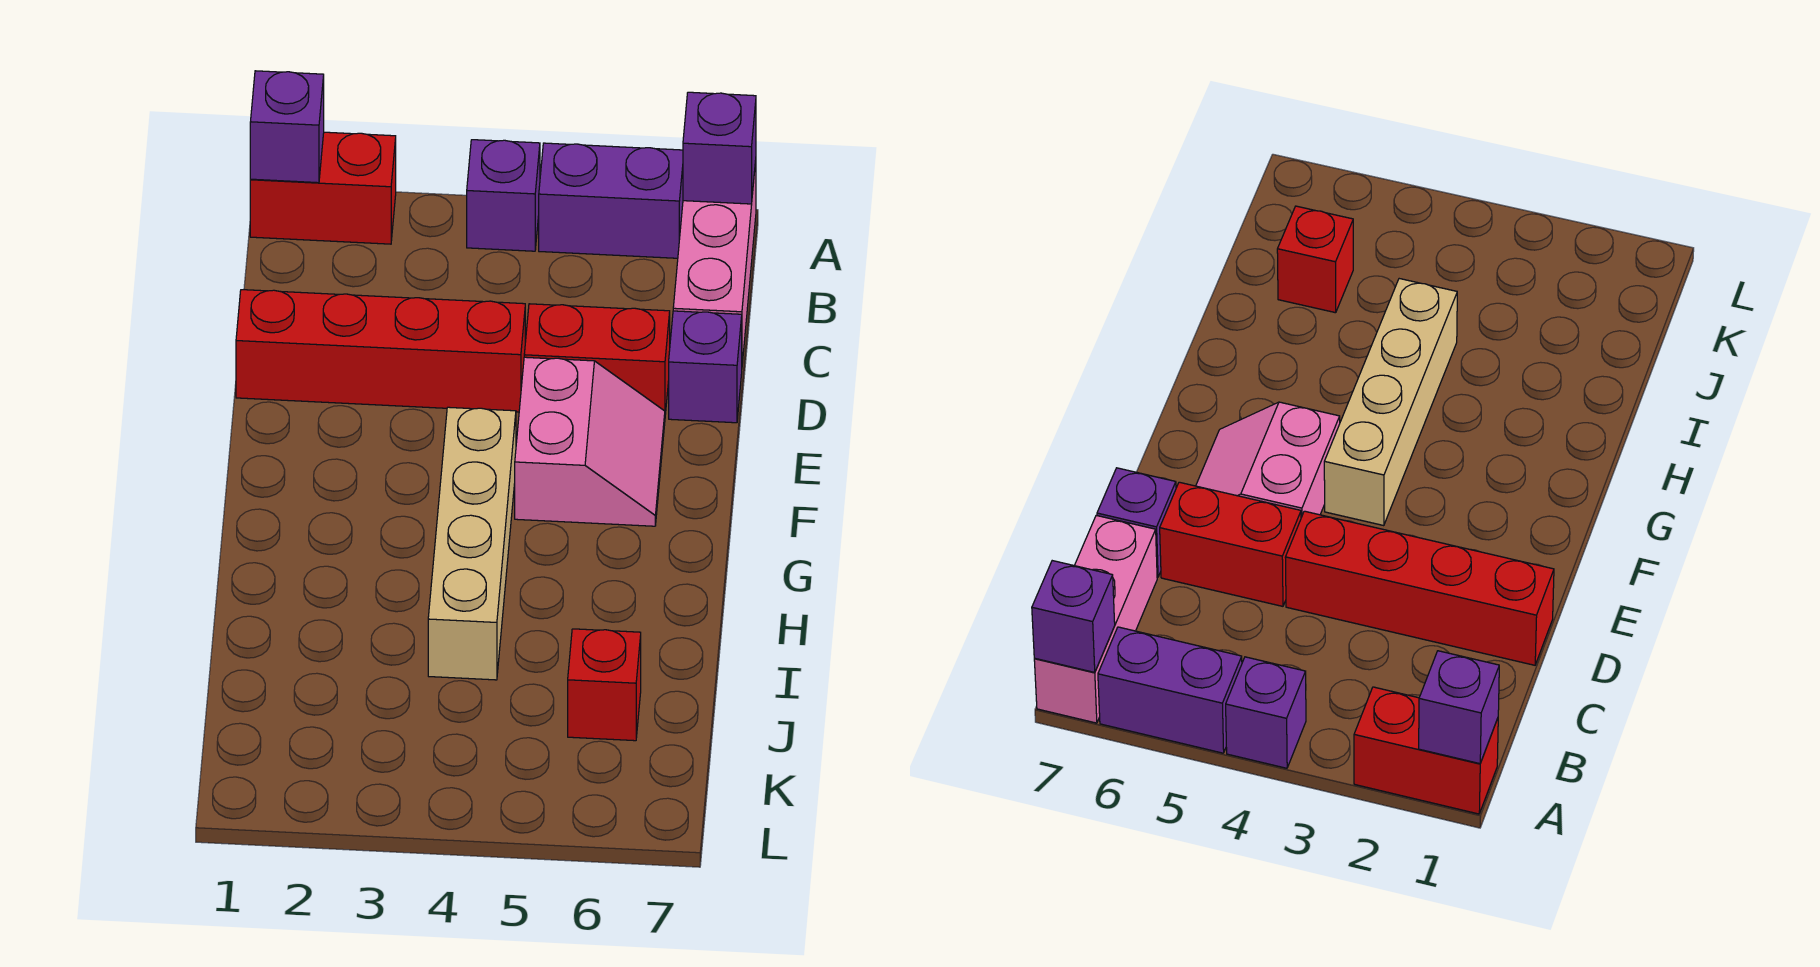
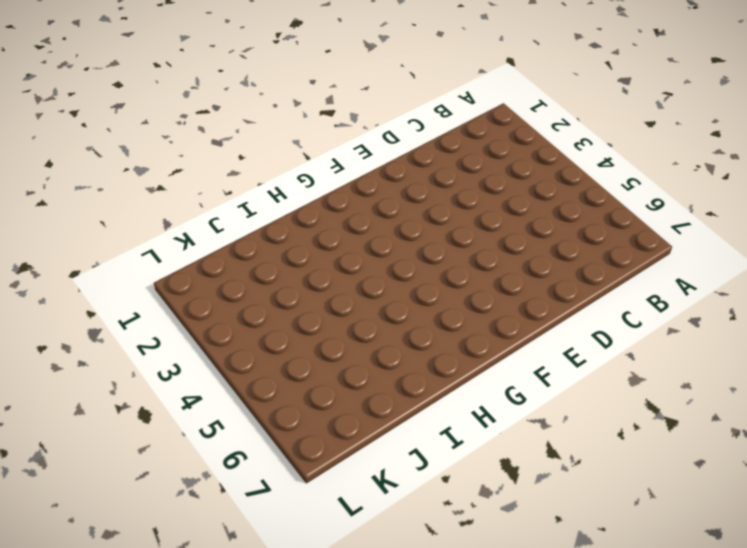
none -> red brick A1:A2 level 1
none -> purple brick A4 level 1
none -> purple brick A5:A6 level 1

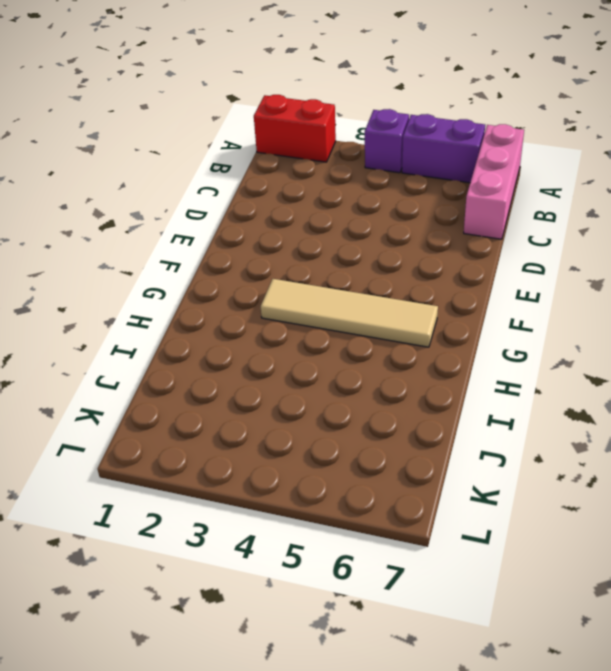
tan tile G3:G6 level 1 -> tan brick F4:I4 level 1
none -> red brick D1:D4 level 1
none -> red brick D5:D6 level 1
none -> purple brick D7 level 1

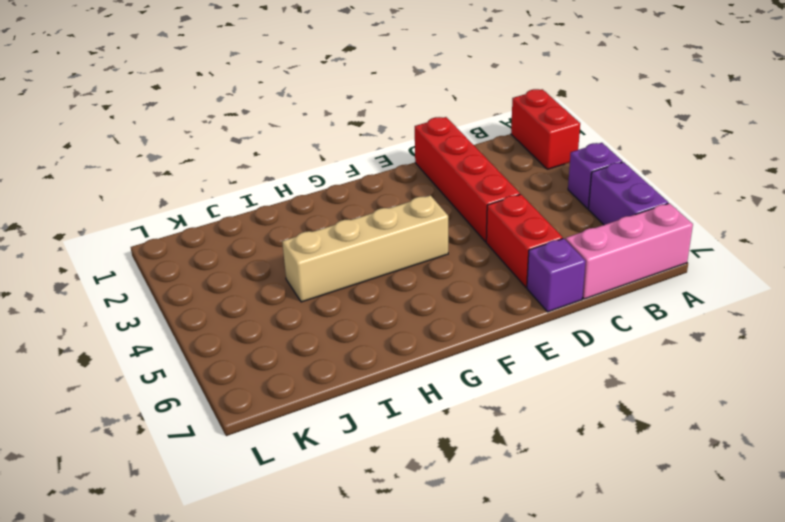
none -> pink slope E5:F6 level 1 top 5
none -> red brick J6 level 1
none -> purple brick A1 level 2

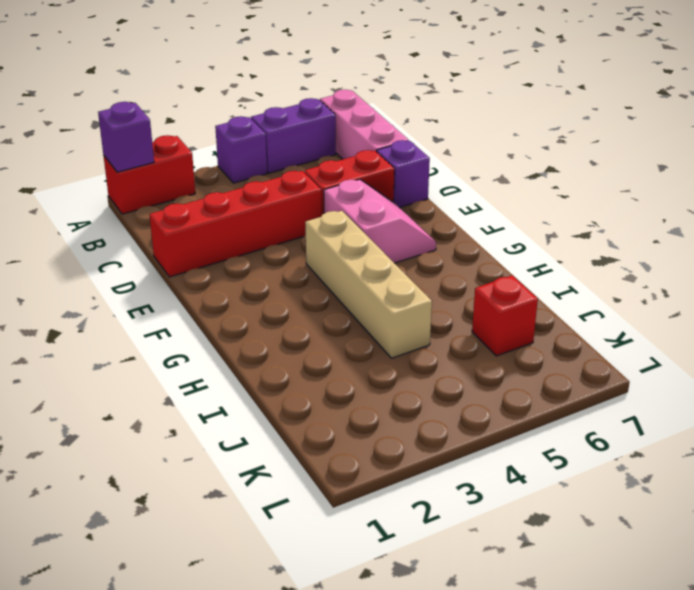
none -> purple brick A7 level 2

